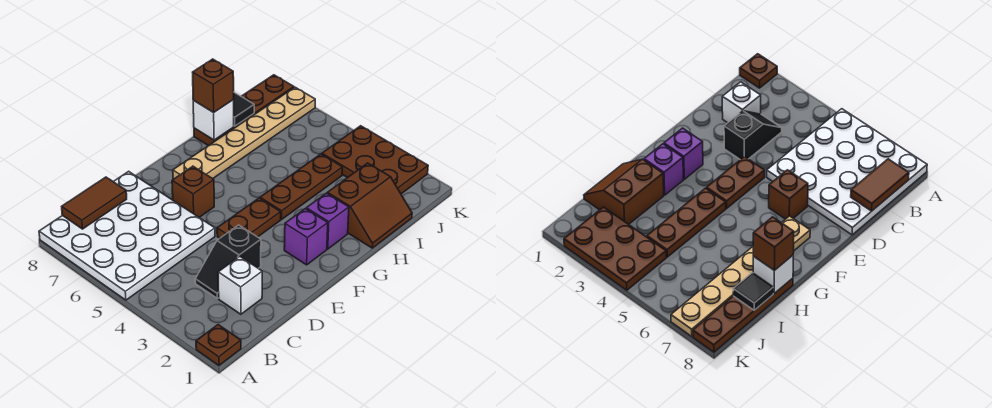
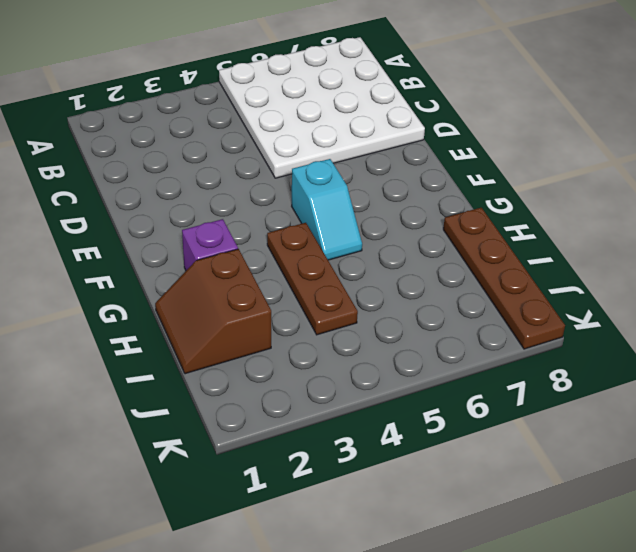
cyan slope F5:G5 level 1 top F -> none
none -> brown plate A1 level 1
none -> white brick C2 level 1
none -> black slope C3:D3 level 1 top D

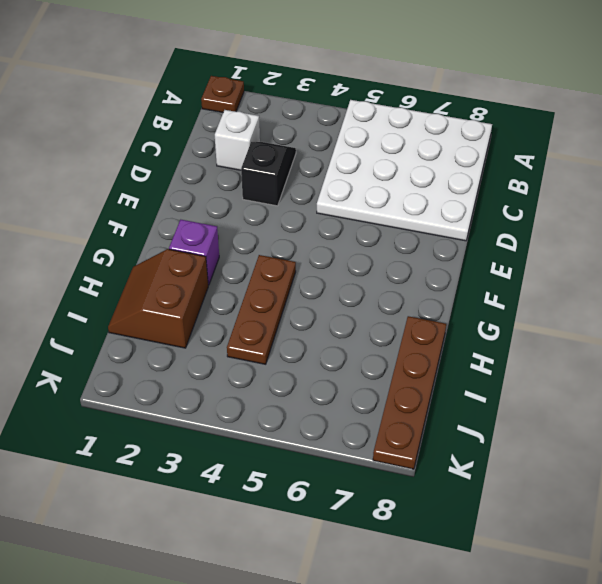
none -> brown plate E4:F4 level 1
none -> brown brick E6 level 1
none -> purple brick F2 level 1

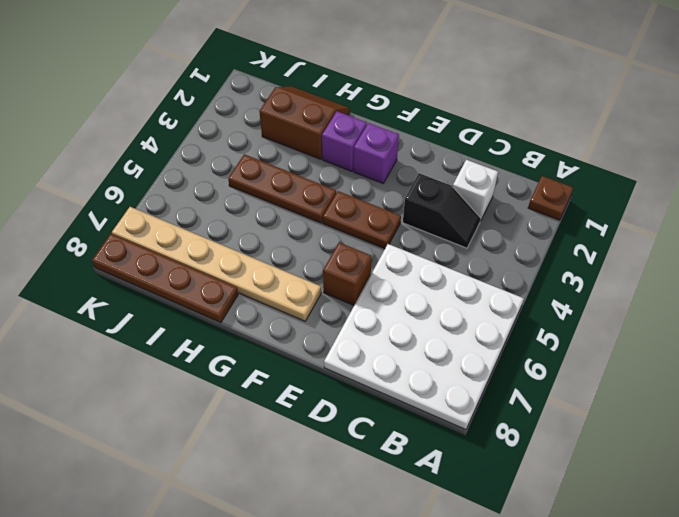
none -> brown plate J2:K4 level 1
none -> brown tile B8:C8 level 2
none -> white brick H8 level 2

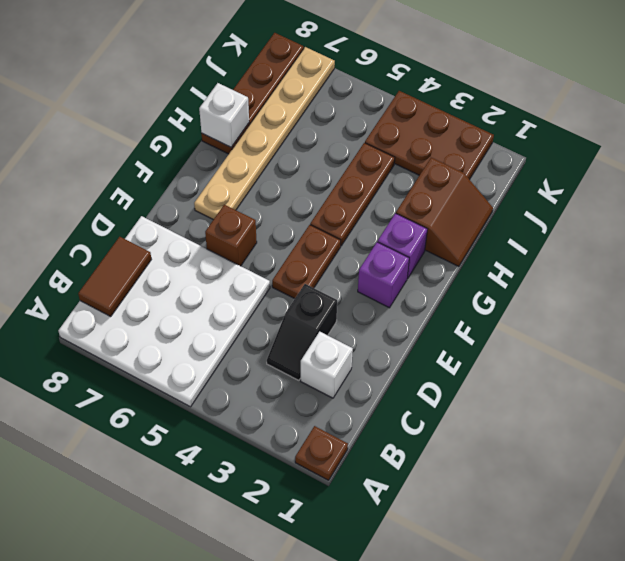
none -> black tile I8 level 2
none -> brown brick H8 level 3

